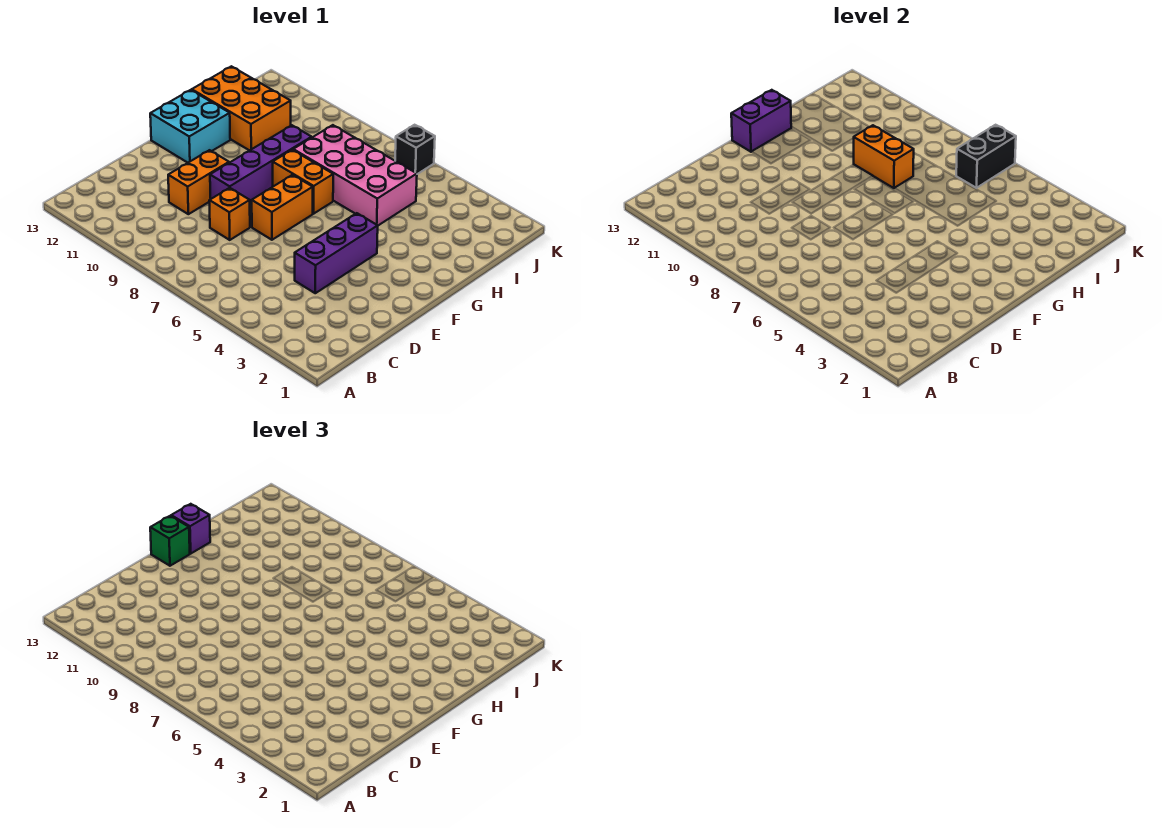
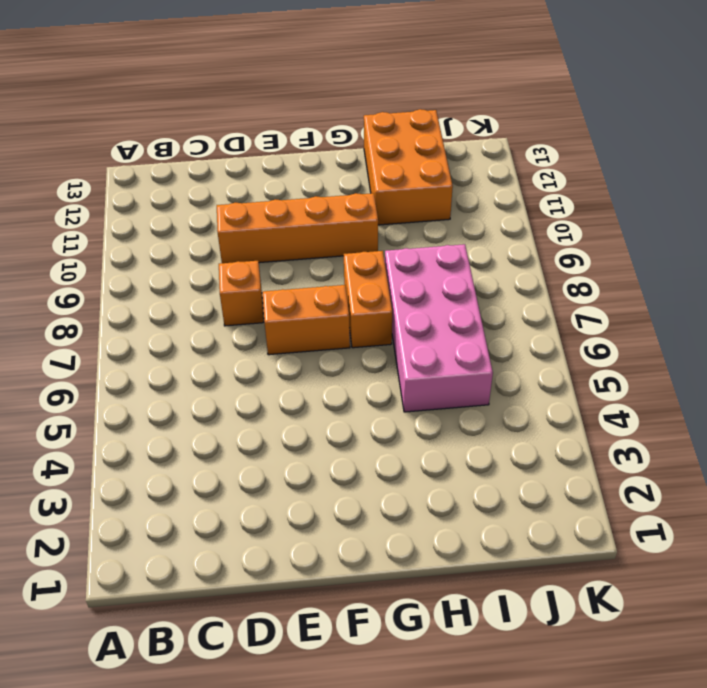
orange brick D10:G10 level 1 -> orange brick D10:E10 level 1
none -> purple brick D4:F4 level 1
none -> purple brick E9:H9 level 1
none -> cyan brick F12:G13 level 1

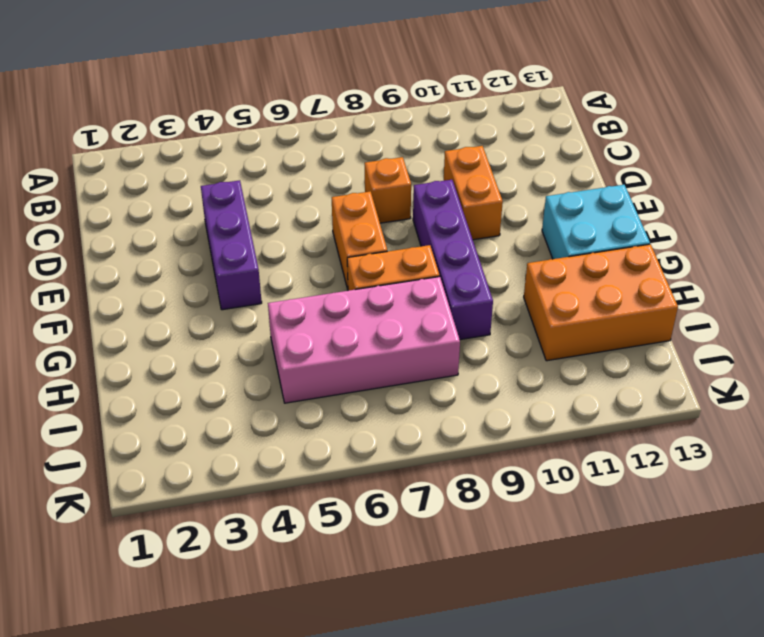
none -> black brick K6 level 1
none -> purple brick F13:G13 level 2
none -> orange brick H8:H9 level 2

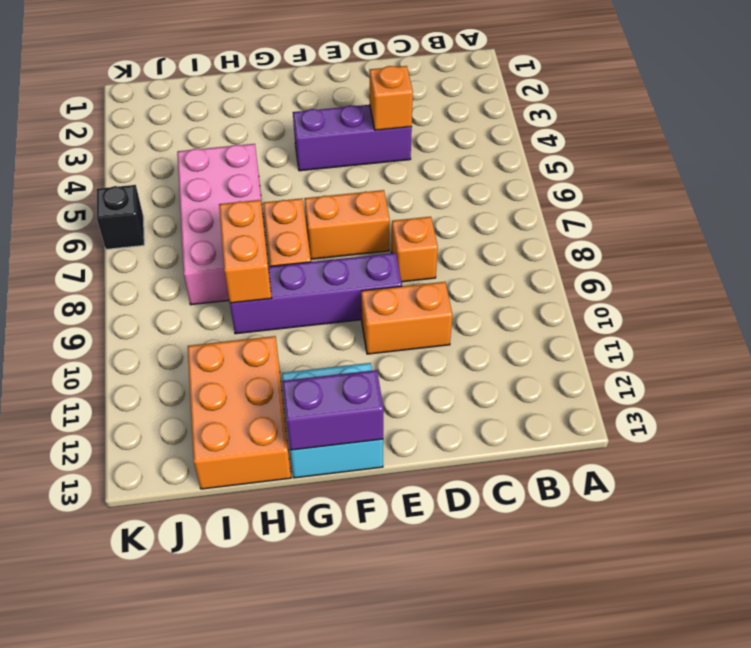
orange brick D4 level 2 -> none
none -> black brick J6:K6 level 2
none -> green brick F13 level 3
none -> purple brick G13 level 3

